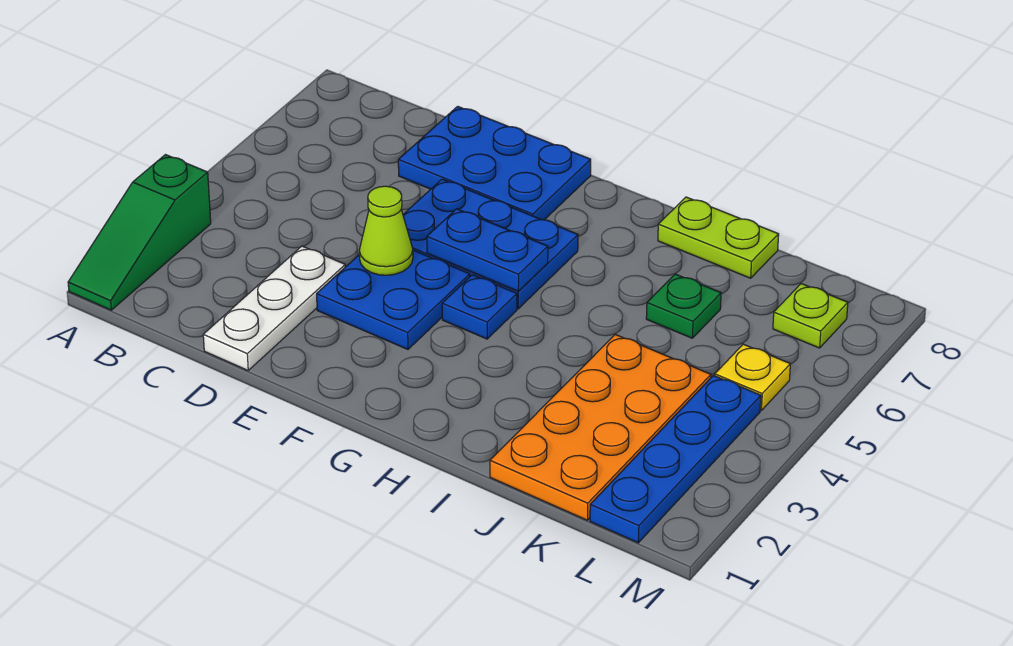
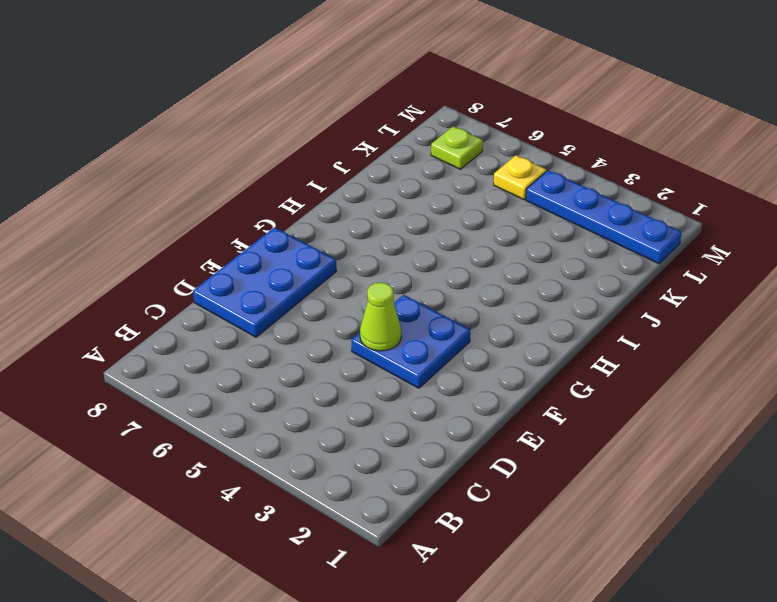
none -> green slope A1:A3 level 1 top 3
none -> white plate D1:D3 level 1
none -> blue plate E5:G6 level 1

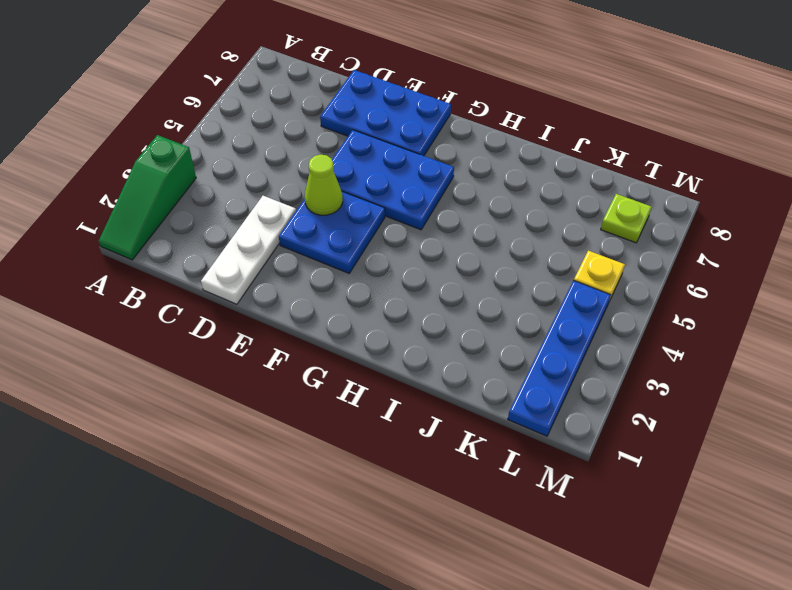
none -> blue plate G4 level 1
none -> lime plate I8:J8 level 1
none -> orange plate J1:K4 level 1

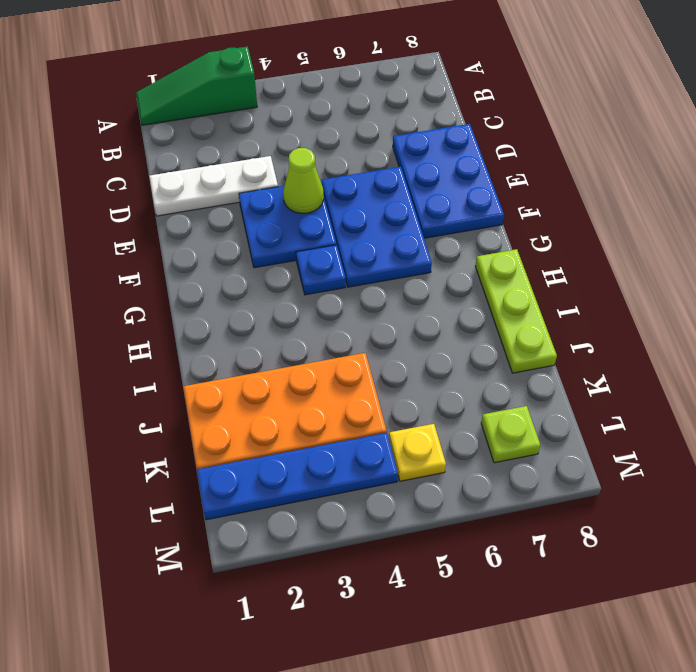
lime plate H8:J8 level 1 -> lime plate I8:J8 level 1
none -> green plate J6 level 1
none -> blue plate F5:G5 level 2

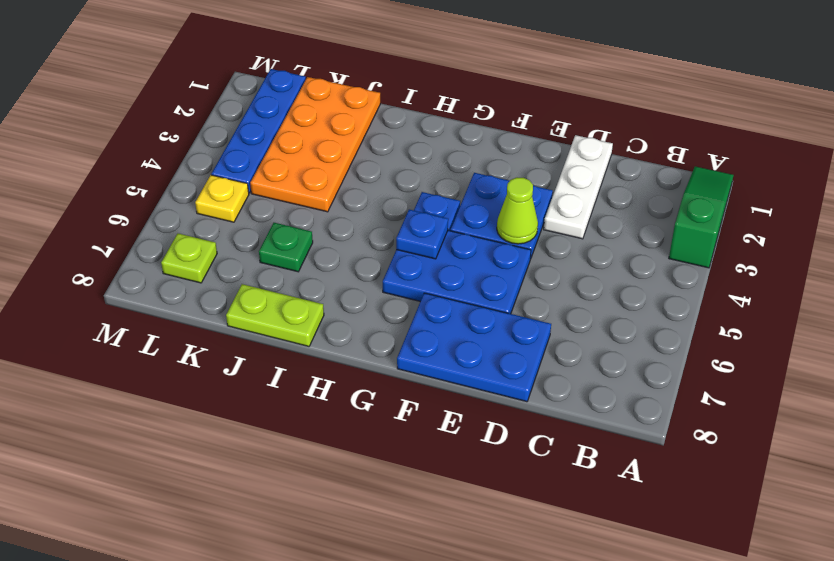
blue plate G5 level 2 -> blue plate F5:G5 level 2

